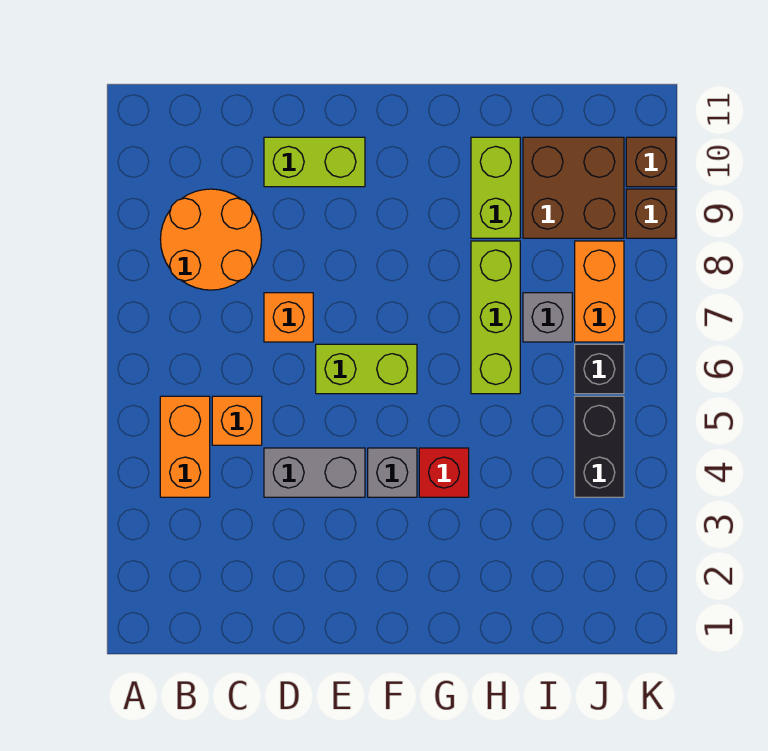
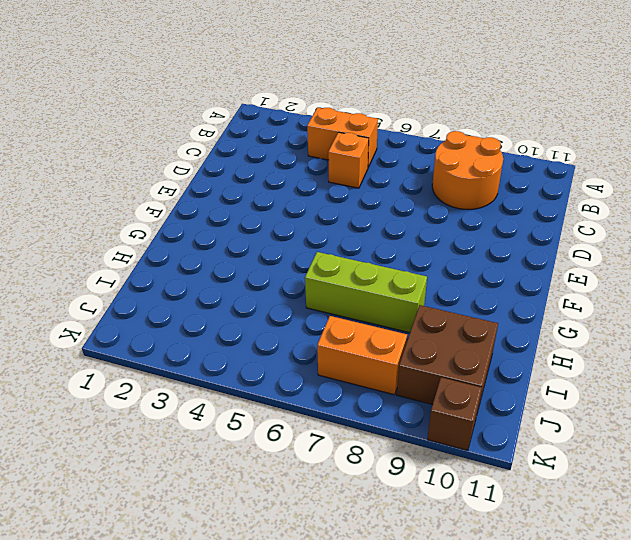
none -> grey brick D4:E4 level 1
none -> orange brick D7 level 1
none -> lime brick D10:E10 level 1

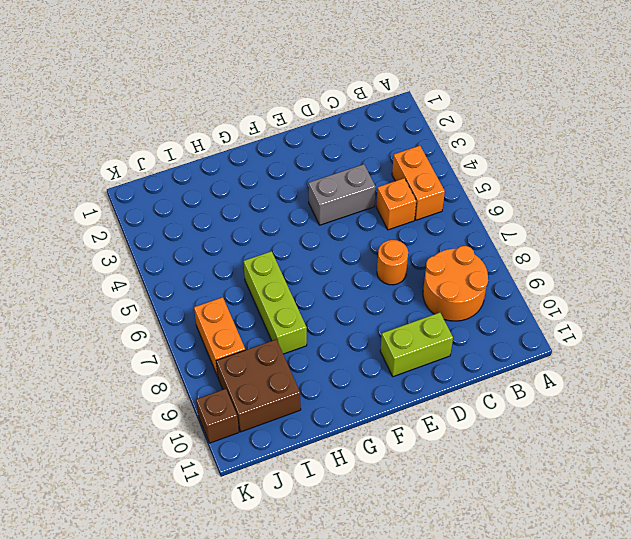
orange round brick D7 level 1 -> orange brick D7 level 1
none -> lime brick E6:F6 level 1
none -> grey brick F4 level 1
none -> red brick G4 level 1

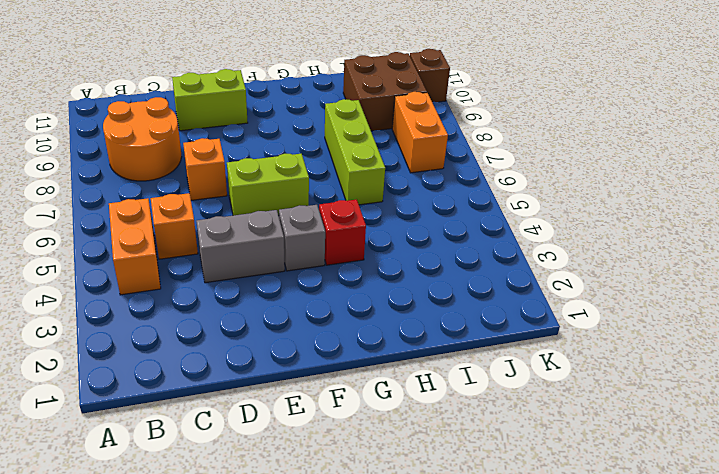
none -> lime brick H9:H10 level 1
none -> grey brick I7 level 1
none -> black brick J4:J5 level 1

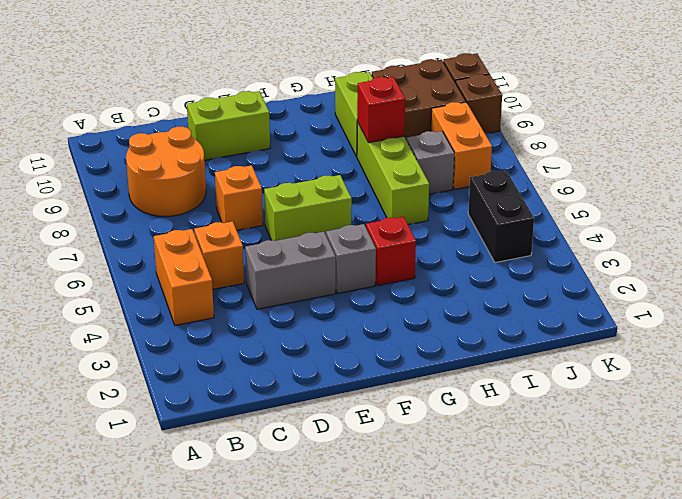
red brick H8 level 2 -> none
none -> black brick J6 level 1

